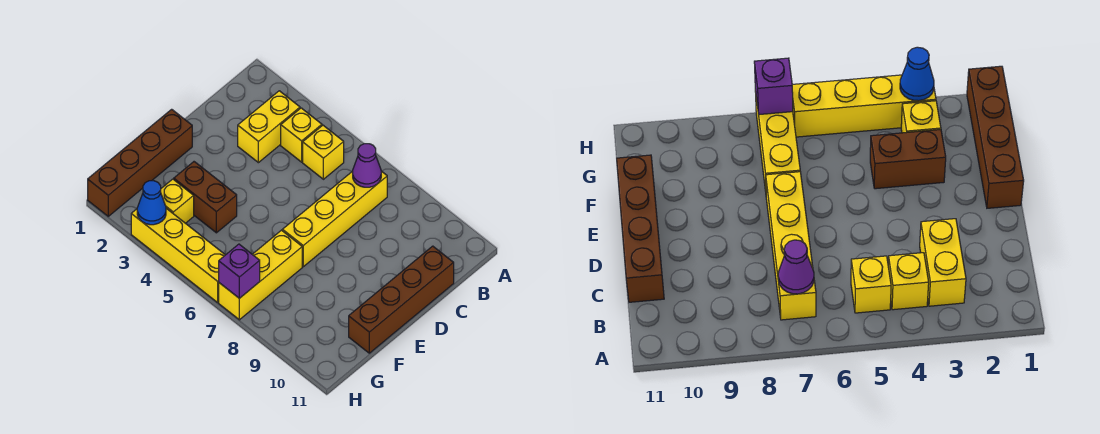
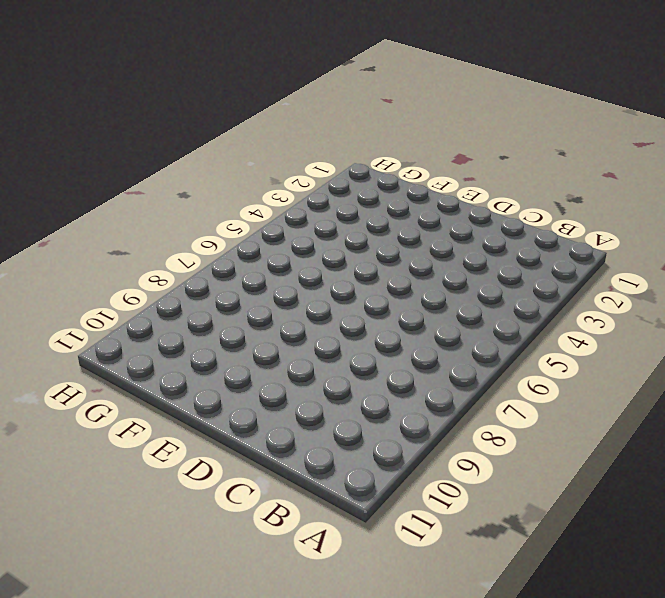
none -> yellow brick B3:C3 level 1
none -> yellow brick B4 level 1
none -> yellow brick B5 level 1

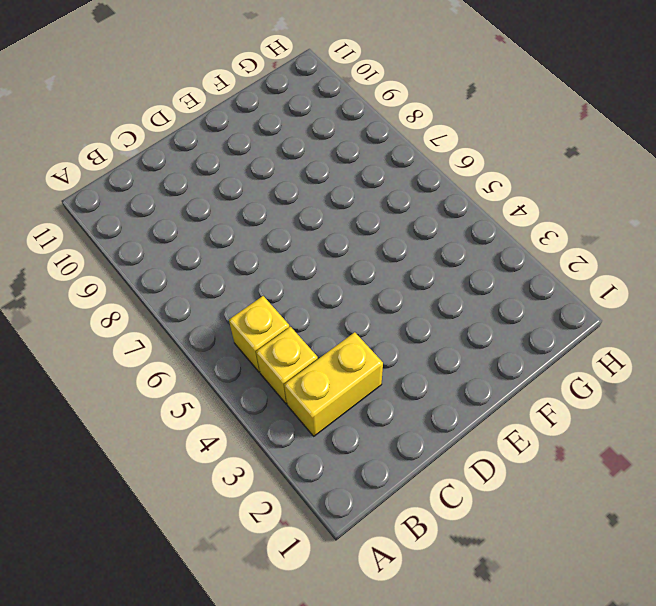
none -> yellow brick B7:E7 level 1
none -> brown brick C11:F11 level 1
none -> brown brick E1:H1 level 1

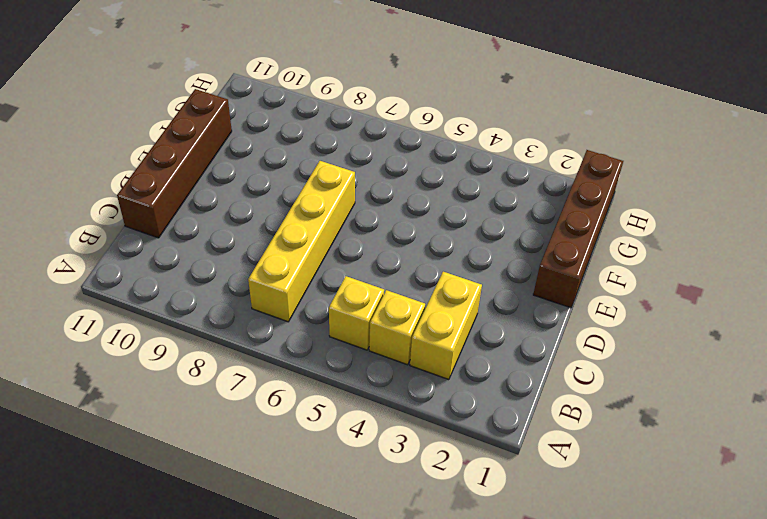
none -> brown brick F3:F4 level 1
none -> yellow brick F7:H7 level 1
none -> yellow brick G3 level 1

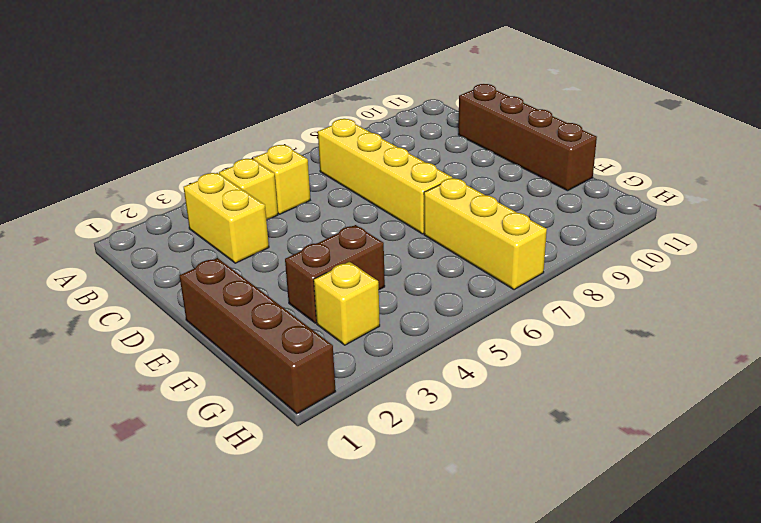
none -> yellow brick H3:H6 level 1
none -> purple cone B7 level 2
none -> blue cone H3 level 2

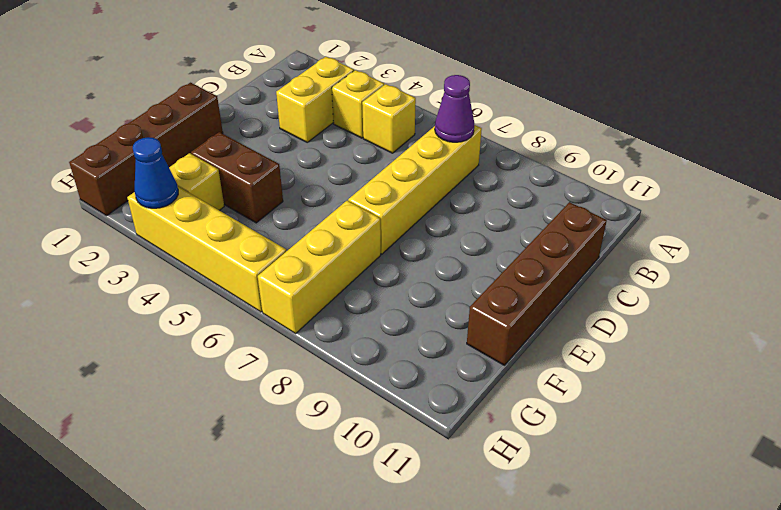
none -> purple brick H7 level 2

